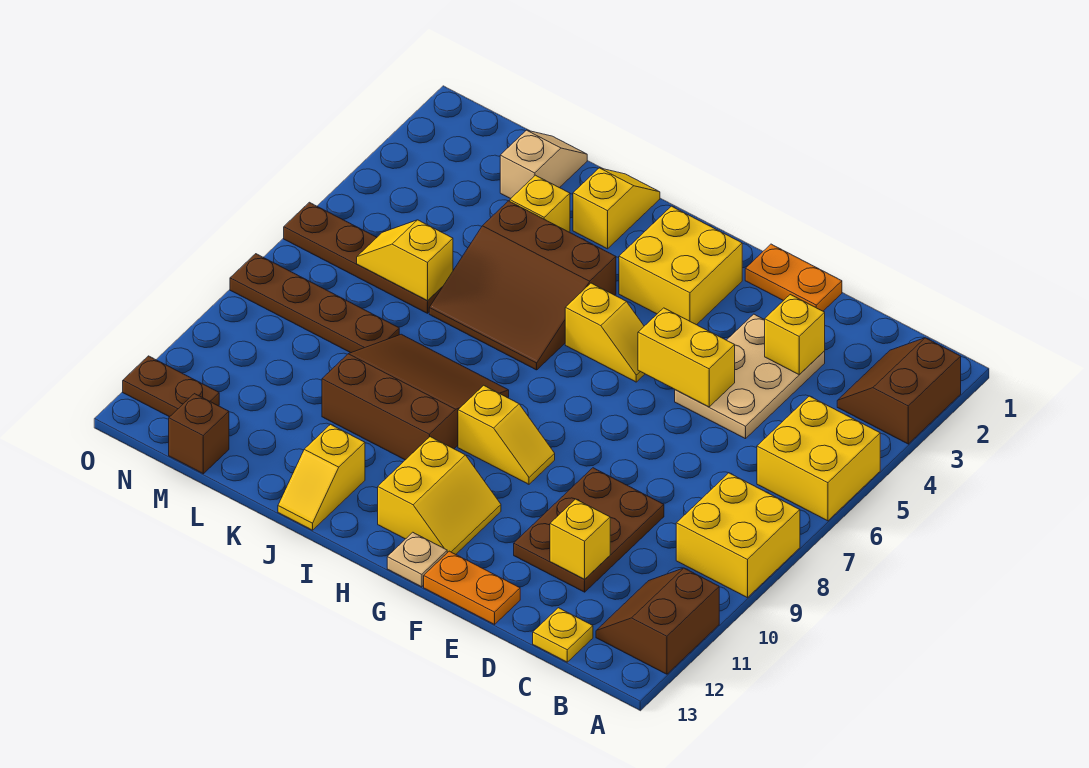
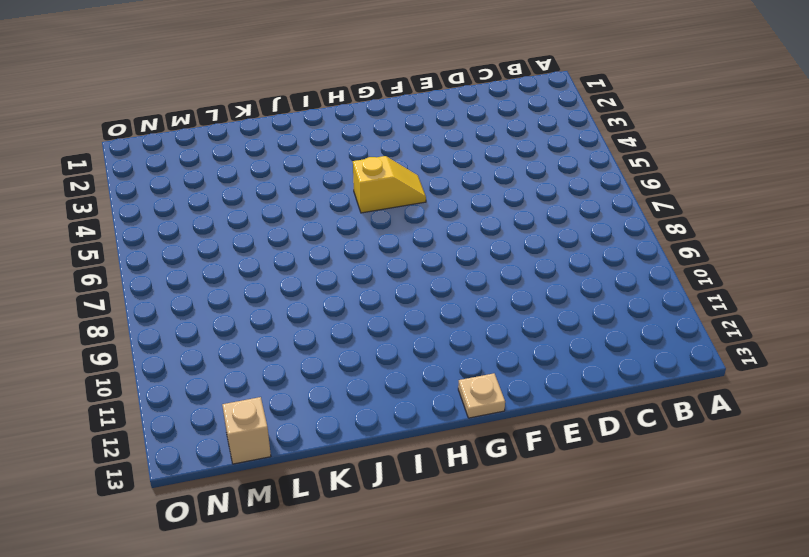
tan brick M13 level 1 -> brown brick M13 level 1
none -> brown slope A2:B3 level 1 top A
none -> yellow brick A5:B6 level 1
none -> yellow brick A8:B9 level 1

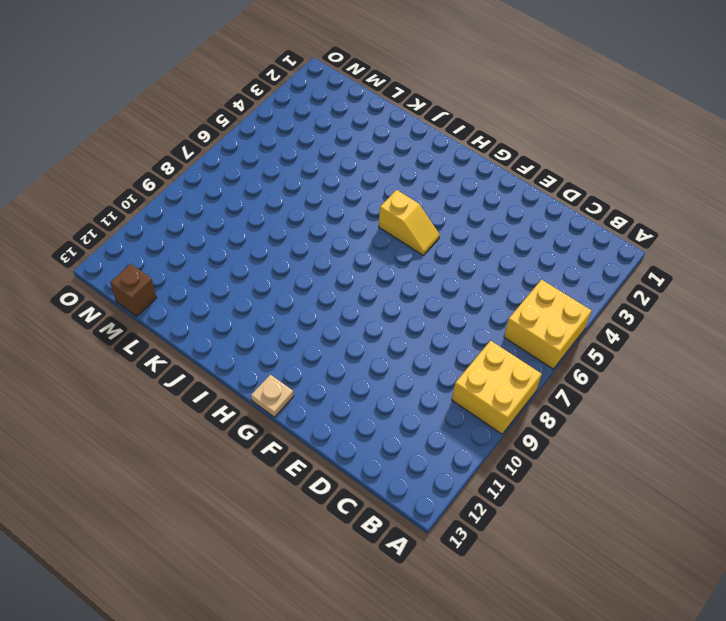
none -> brown slope A2:B3 level 1 top A
none -> brown slope A11:B12 level 1 top A
none -> yellow plate C13 level 1

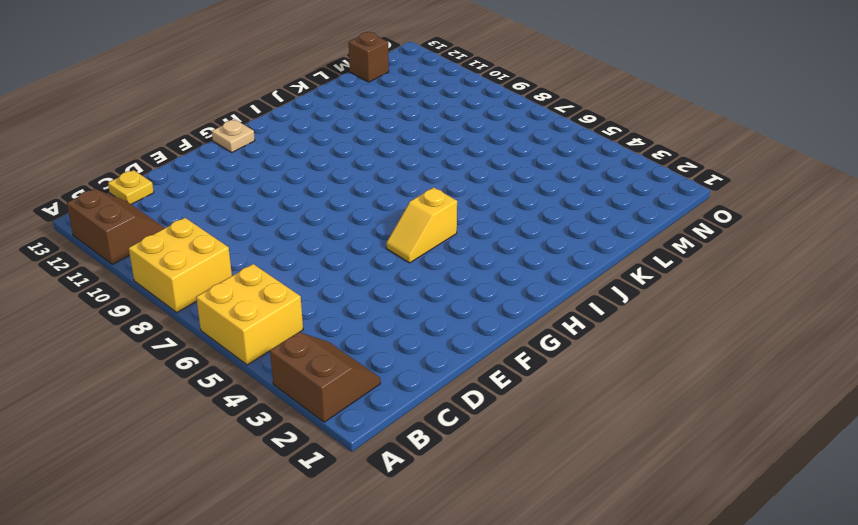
none -> tan plate D3:E5 level 1
none -> brown plate D9:E11 level 1
none -> orange plate E1:F1 level 1

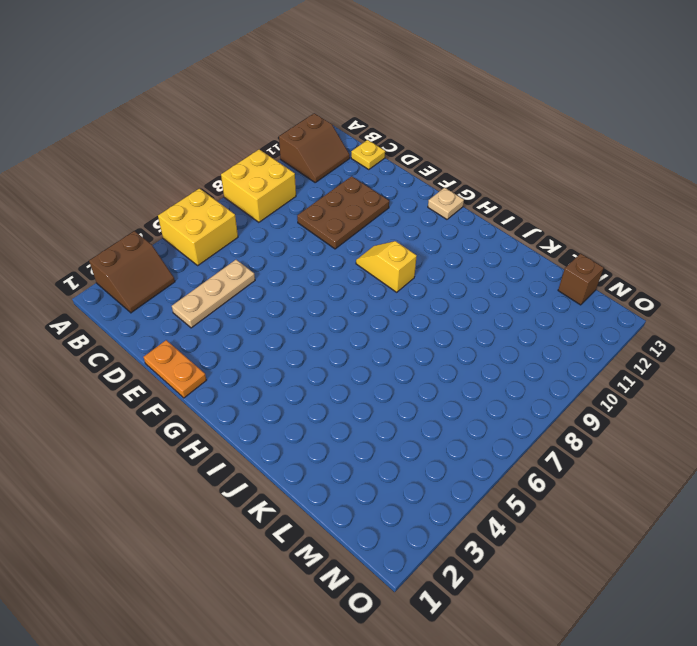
tan plate D3:D5 level 1 -> tan plate D3:E5 level 1
none -> orange plate E13:F13 level 1
none -> yellow brick G2:H3 level 1
none -> yellow slope G5:H5 level 1 top H

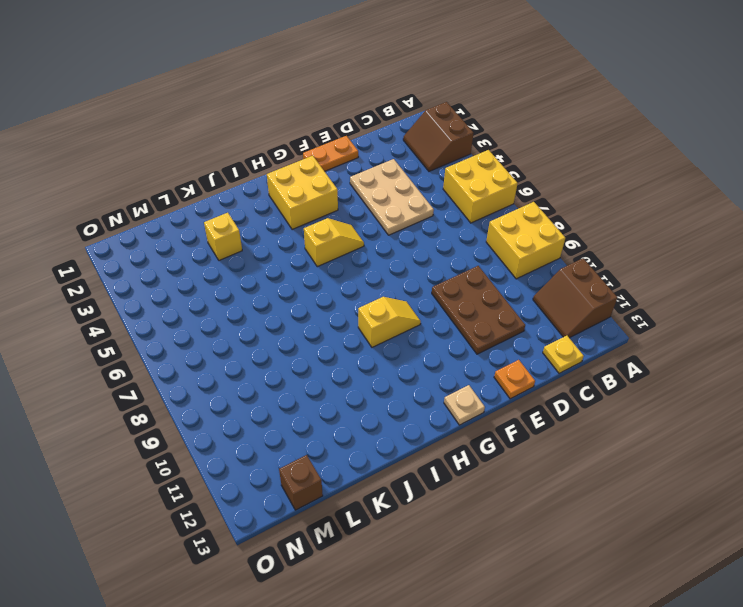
orange plate E13 level 1 -> orange plate E13:F13 level 1
none -> yellow slope G11:H12 level 1 top H
none -> brown slope I4:K6 level 1 top 4
none -> brown slope I8:K10 level 1 top 10

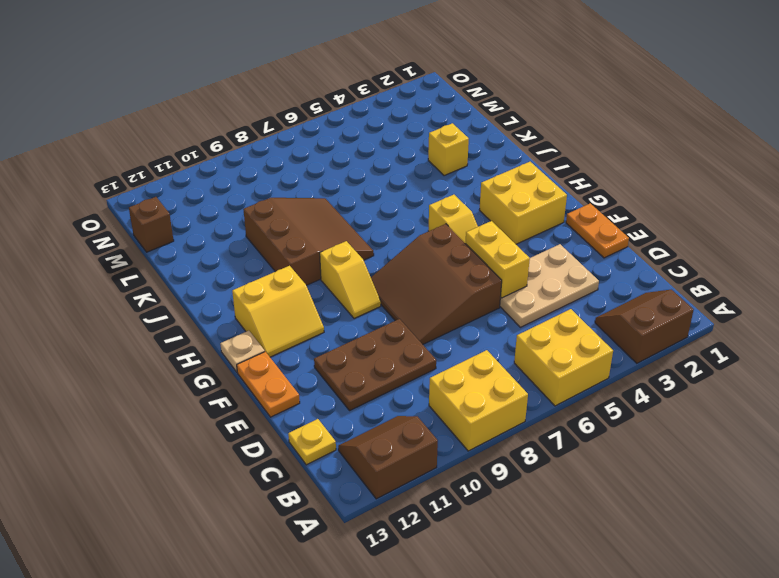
brown slope E6:G8 level 1 top 6 -> brown slope I4:K6 level 1 top 4
none -> yellow slope J1:J2 level 1 top 2
none -> yellow slope J12:J13 level 1 top 12
none -> tan slope L1:L2 level 1 top 2

